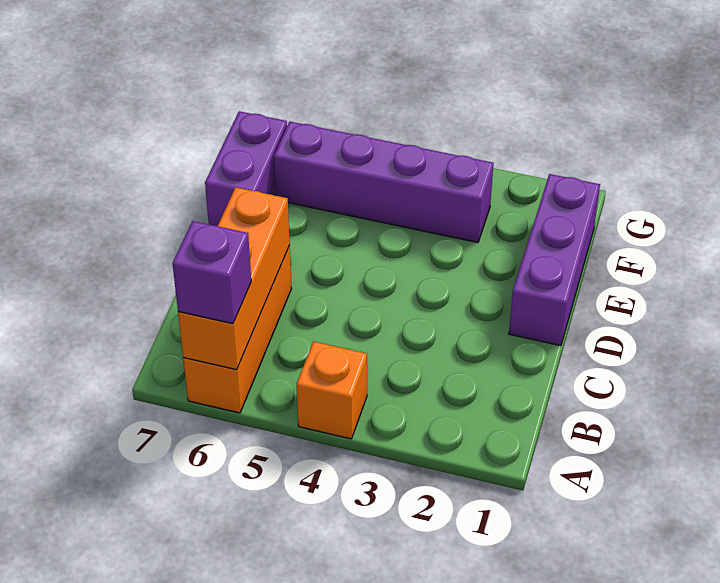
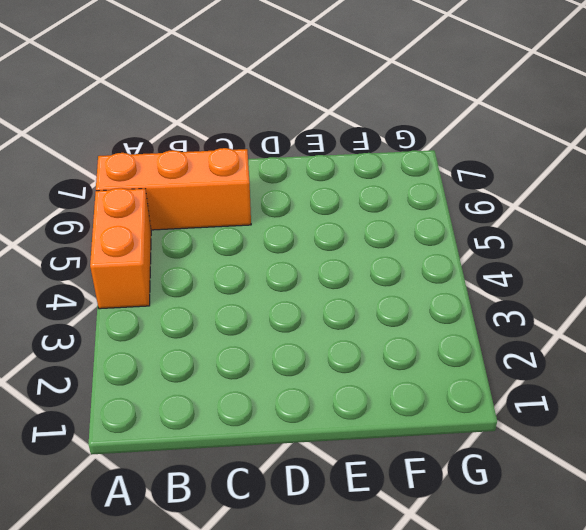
orange brick A4:A5 level 1 -> orange brick A4 level 1
none -> purple brick D1:F1 level 1
none -> purple brick E7:F7 level 1

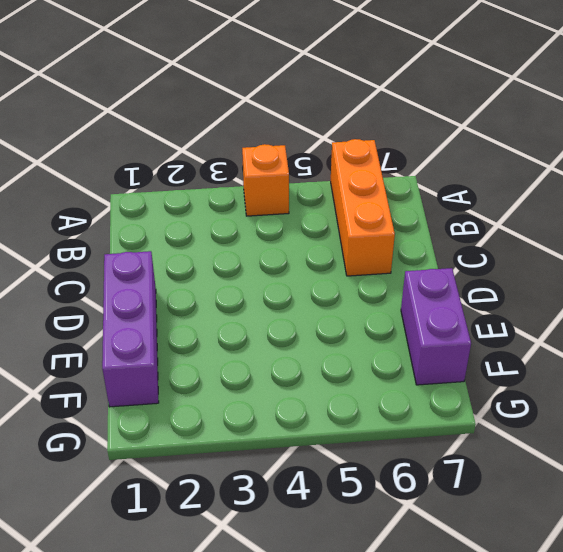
none -> purple brick F3:F6 level 1
none -> orange brick A6:C6 level 2

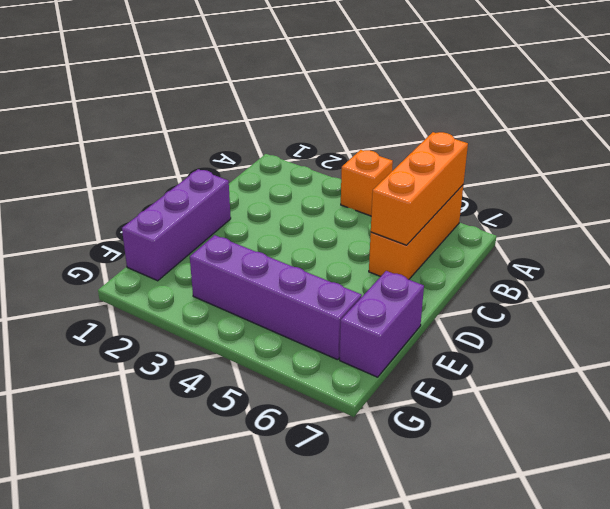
none -> purple brick A6 level 3

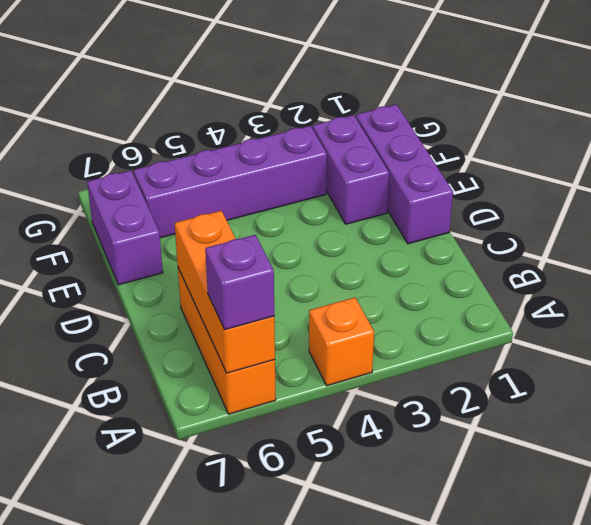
purple brick E2:F2 level 1 -> none

